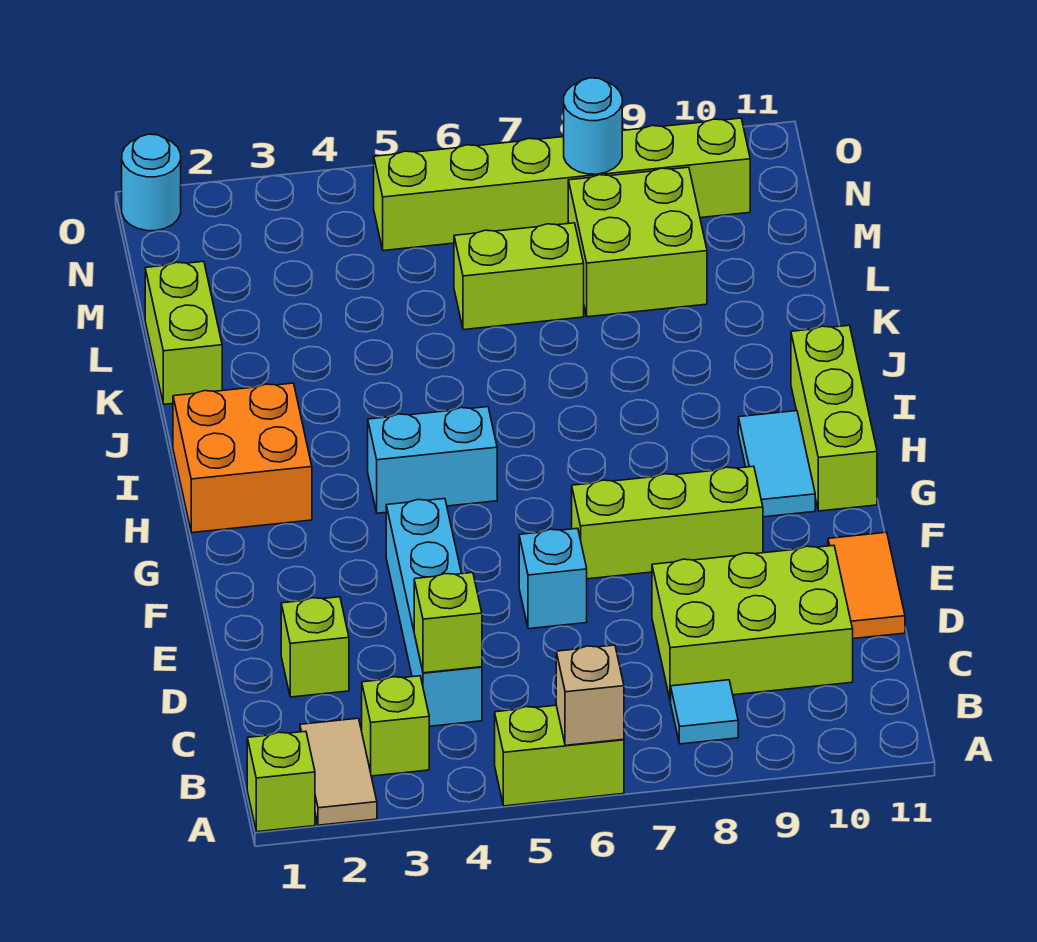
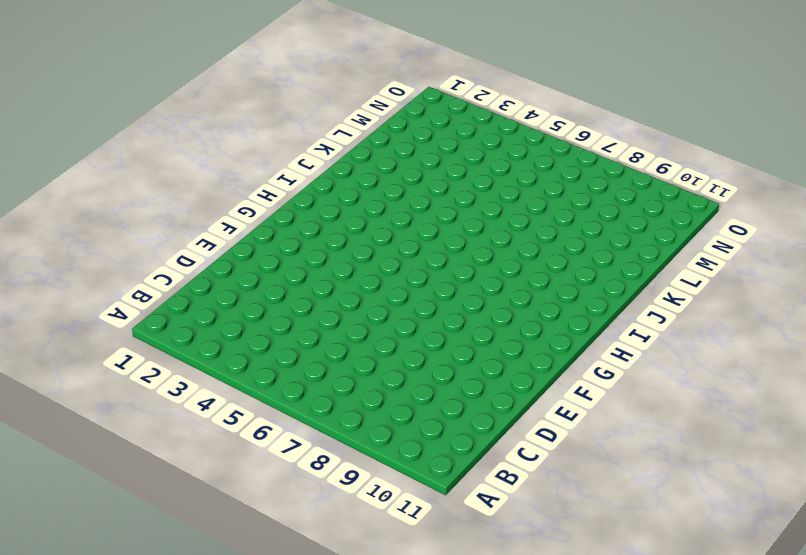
none -> lime brick A1 level 1
none -> tan tile A2:B2 level 1
none -> lime brick A5:A6 level 1

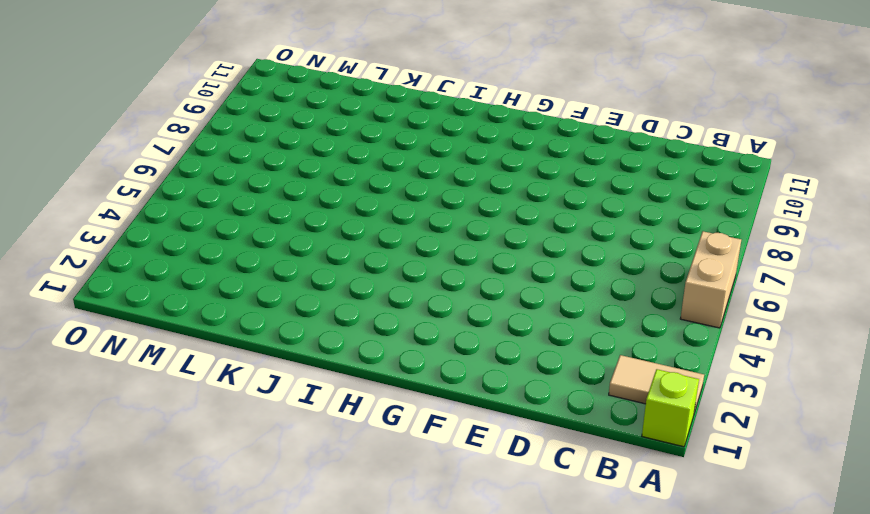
tan brick A5:A6 level 1 -> lime brick A5:A6 level 1
none -> lime brick B3 level 1
none -> cyan tile B8 level 1
none -> cyan brick C4:F4 level 1

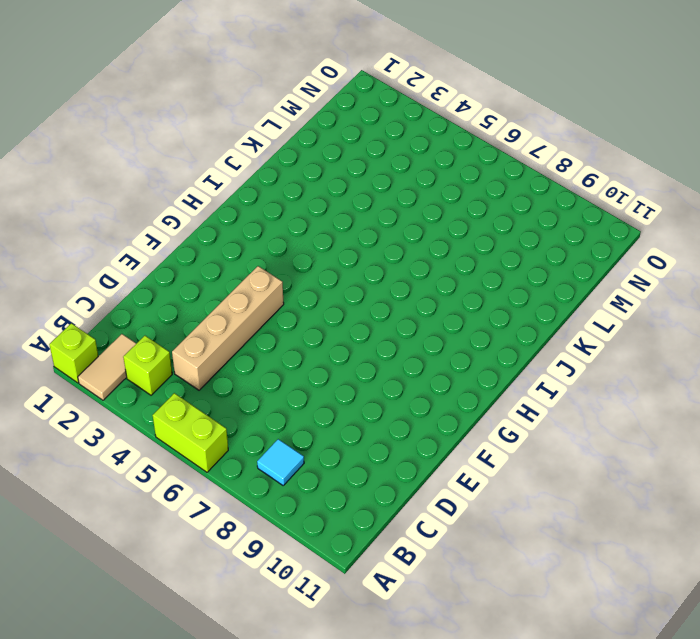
tan brick C4:F4 level 1 -> cyan brick C4:F4 level 1
none -> lime brick C8:D10 level 1
none -> lime brick D2 level 1
none -> orange tile D11:E11 level 1

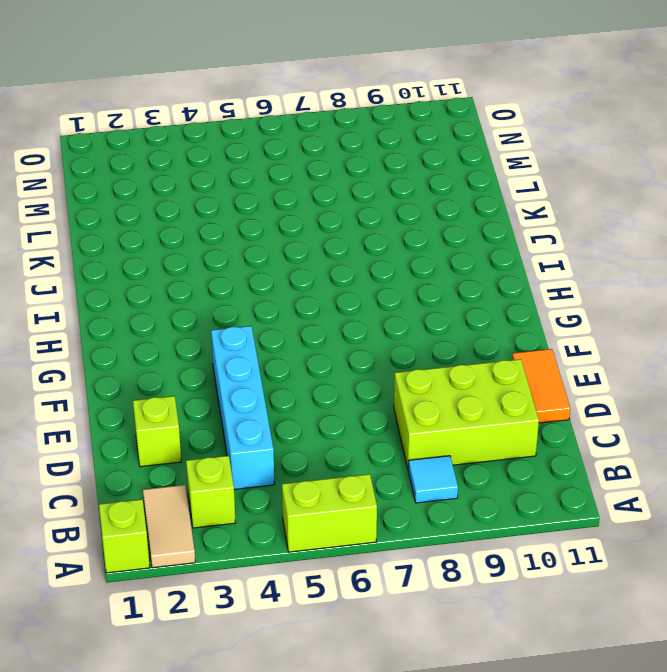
none -> cyan brick E6 level 1
none -> lime brick F7:F9 level 1
none -> cyan tile G10:H10 level 1

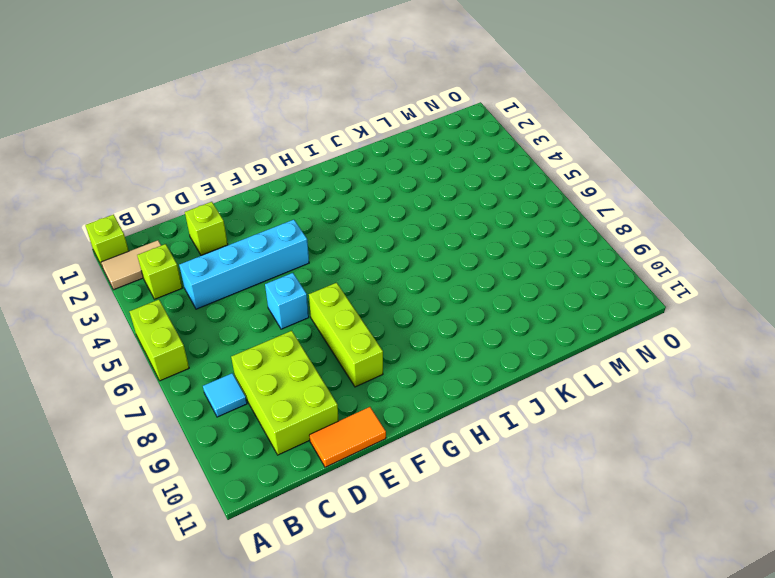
none -> cyan tile G10:H10 level 1
none -> lime brick G11:I11 level 1
none -> orange brick H1:I2 level 1

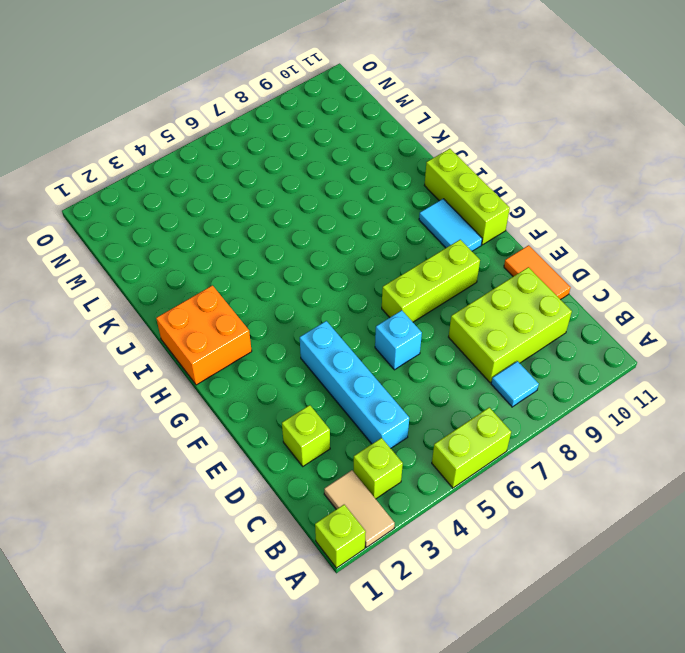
none -> cyan brick H4:H5 level 1
none -> lime brick K1:L1 level 1
none -> lime brick L6:L7 level 1

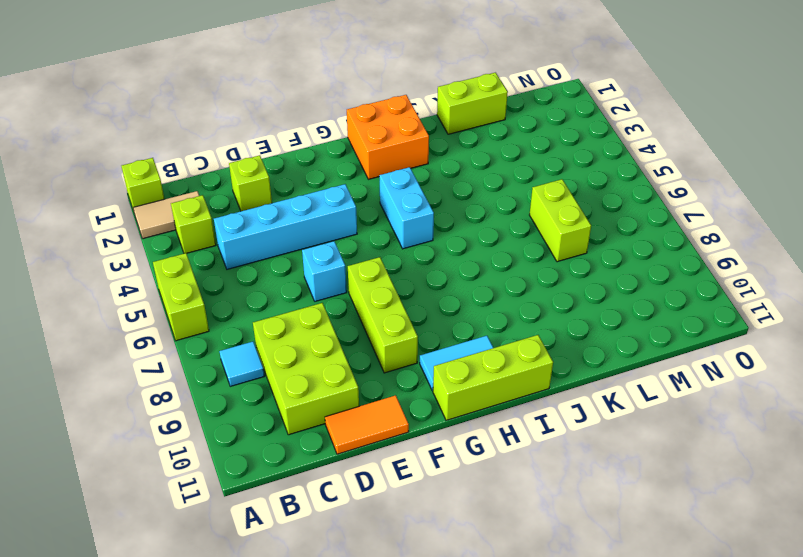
none -> lime brick L8:M9 level 1
none -> lime brick N5:N10 level 1
none -> cyan round brick O1 level 1

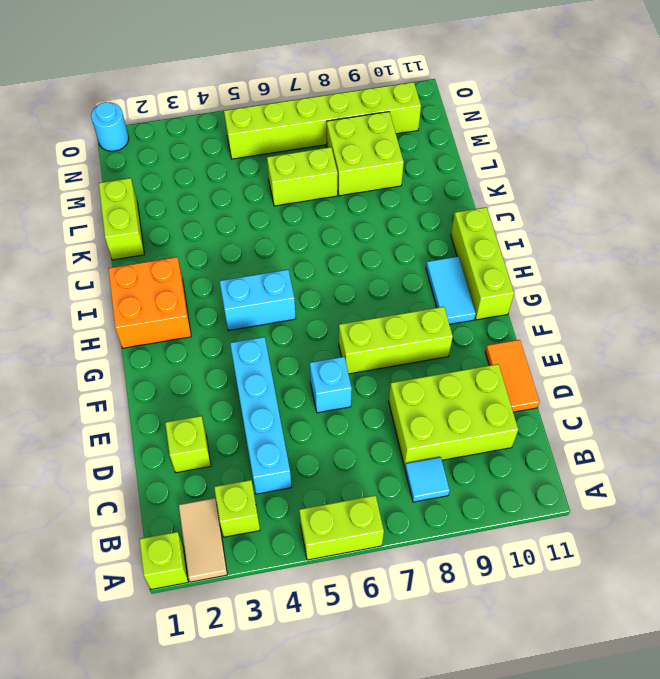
none -> tan brick A6 level 2
none -> lime brick C4 level 2
none -> cyan round brick N8 level 2

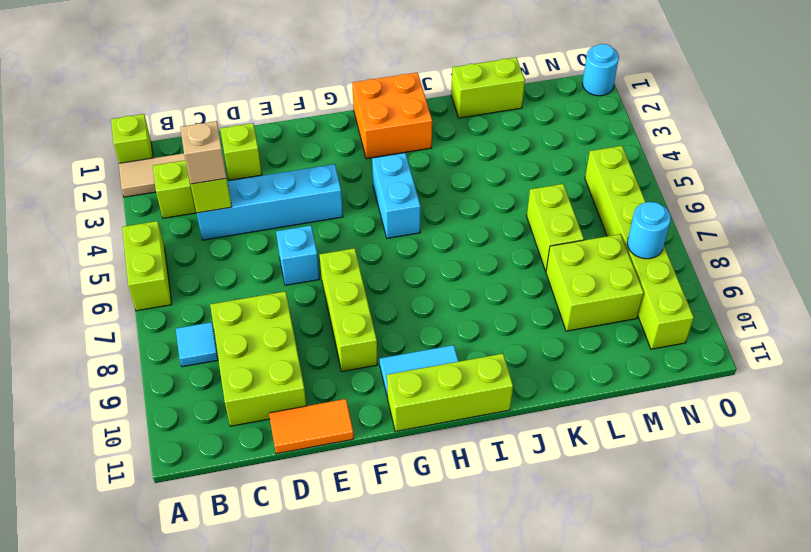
tan brick C4 level 3 -> tan brick A6 level 2

